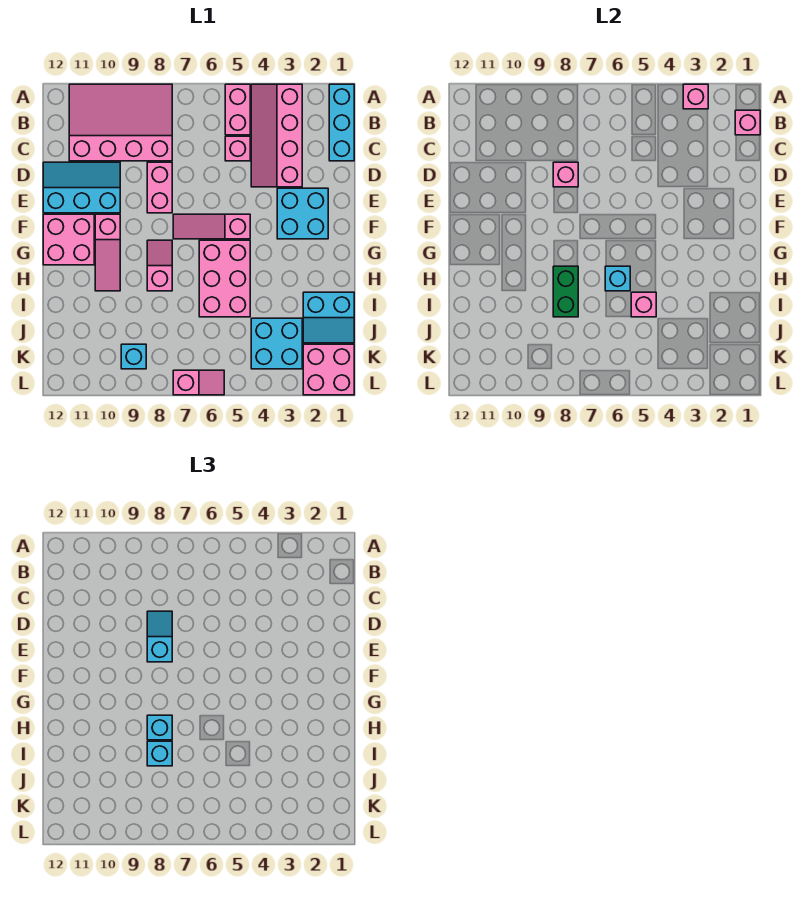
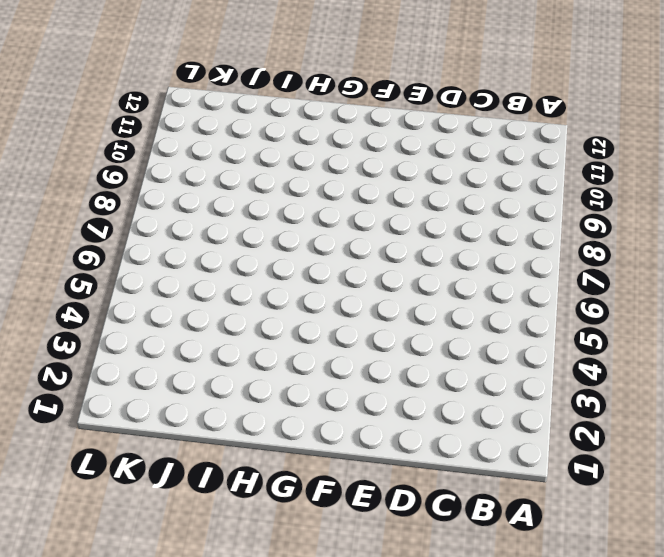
none -> cyan brick A1:C1 level 1
none -> pink slope A3:D4 level 1 top 3
none -> pink brick A5:B5 level 1

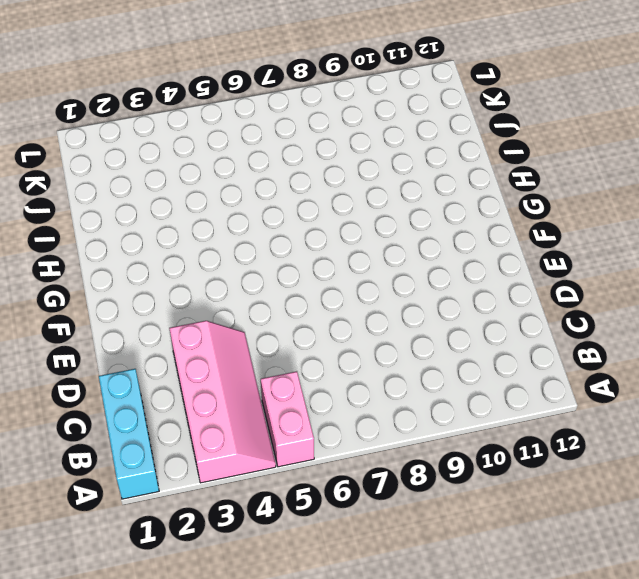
none -> pink slope A8:C11 level 1 top C
none -> pink brick C5 level 1
none -> pink brick D8:E8 level 1

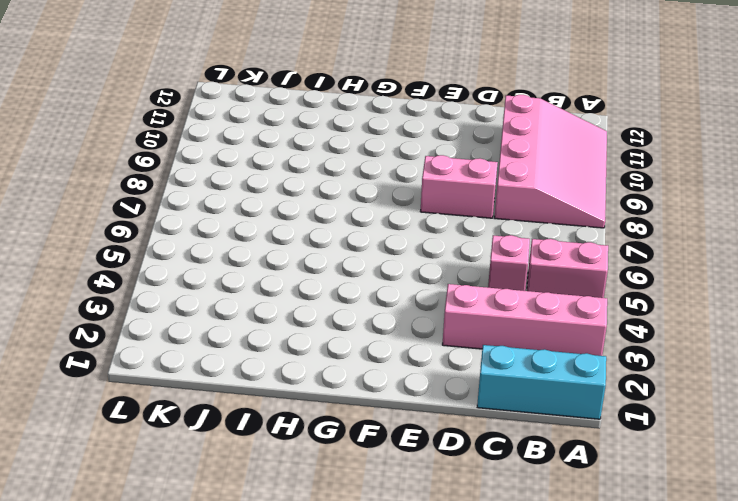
none -> cyan slope D10:E12 level 1 top E
none -> cyan brick E2:F3 level 1
none -> pink slope F5:F7 level 1 top 5

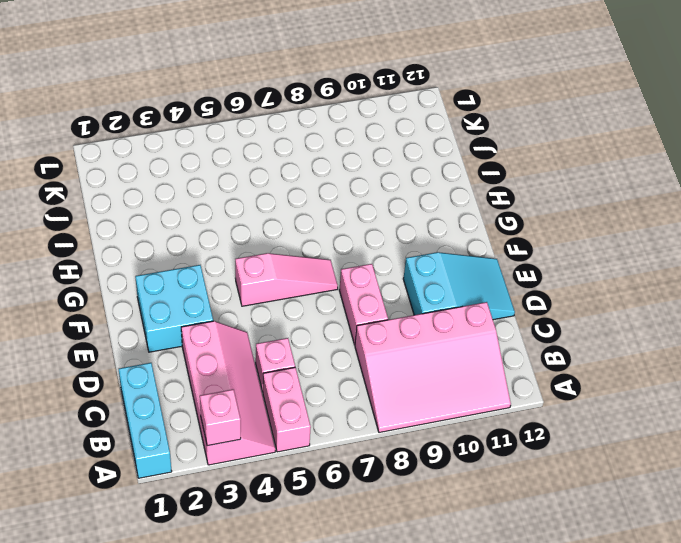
cyan slope D10:E12 level 1 top 10 -> cyan slope D10:E12 level 1 top E
none -> pink slope F10:H10 level 1 top F
none -> pink brick F11:G12 level 1
none -> pink brick G5:I6 level 1

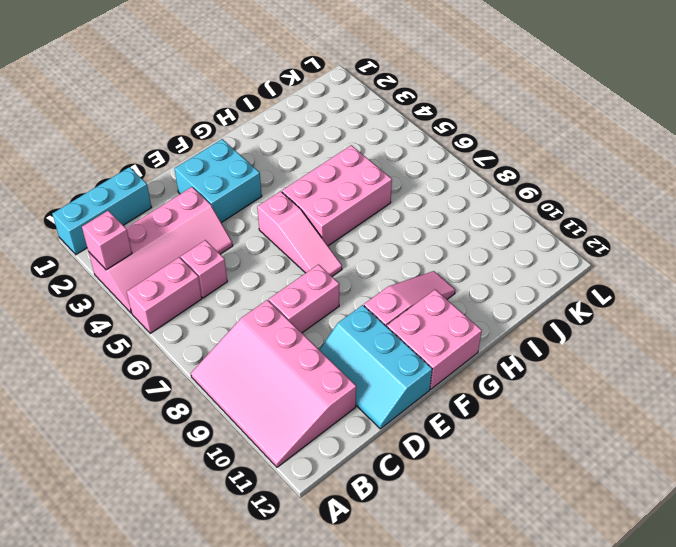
none -> pink slope G8:H8 level 1 top H
none -> cyan slope I1:J2 level 1 top I
none -> cyan brick J3:K4 level 1

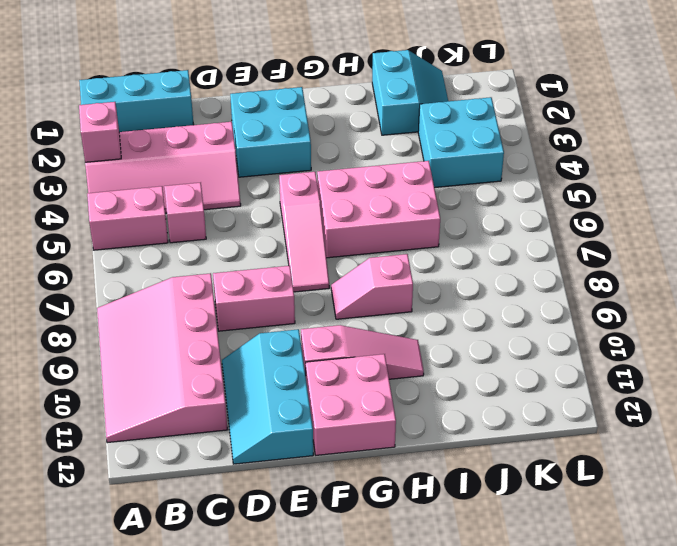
none -> pink brick K1:L2 level 1
none -> cyan brick K9 level 1
none -> pink slope L6:L7 level 1 top 7

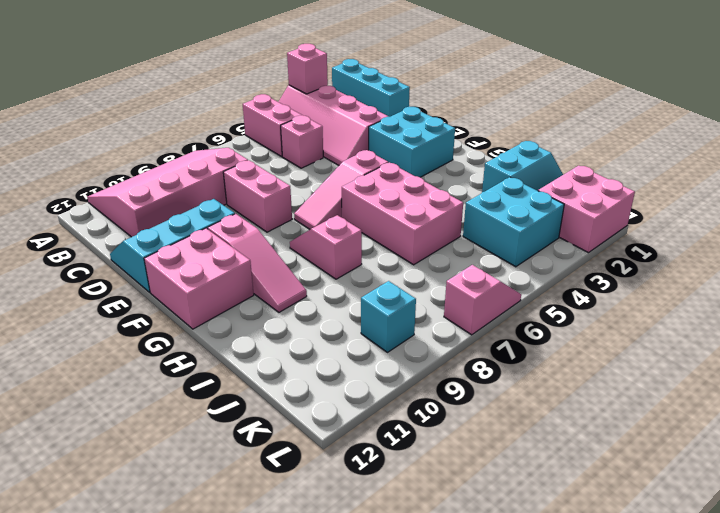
none -> pink brick B1 level 2
none -> pink brick D8 level 2
none -> cyan brick H6 level 2

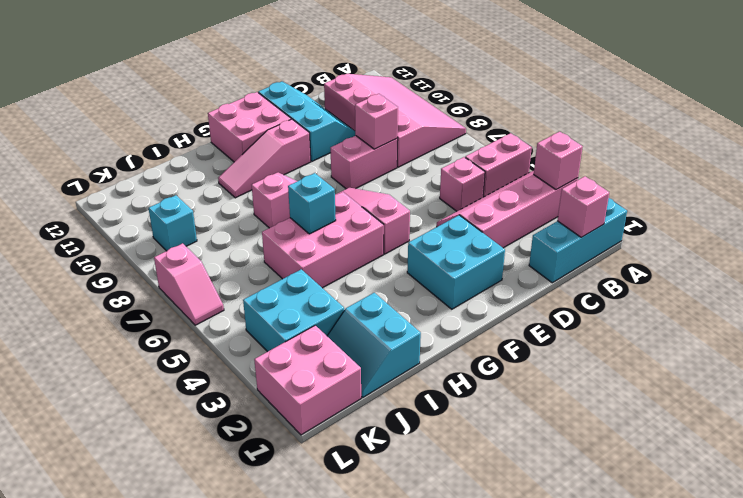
none -> green brick H8:I8 level 2
none -> pink brick I5 level 2
none -> cyan slope D8:E8 level 3 top E

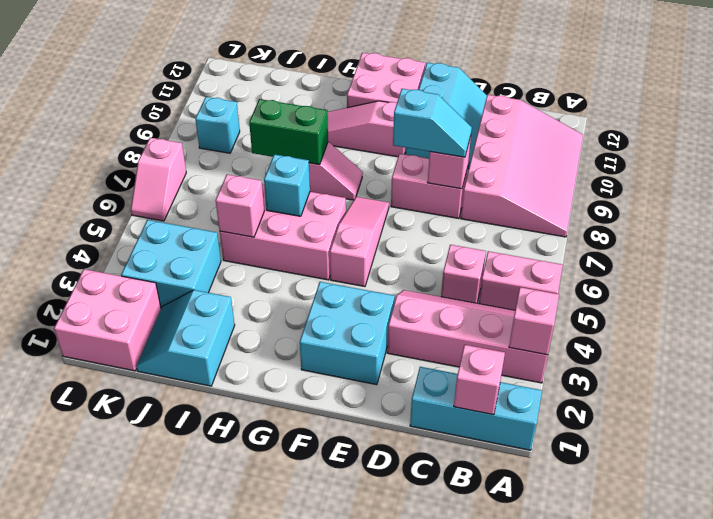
none -> cyan brick H8 level 3
none -> cyan brick I8 level 3

